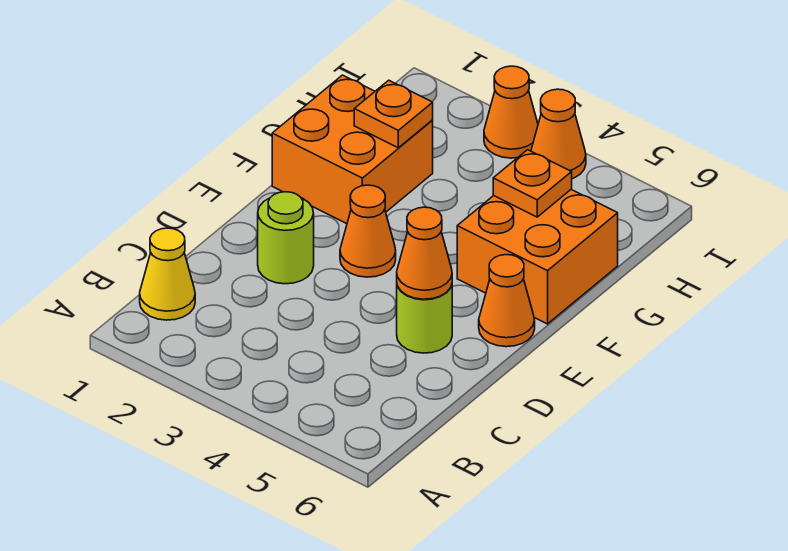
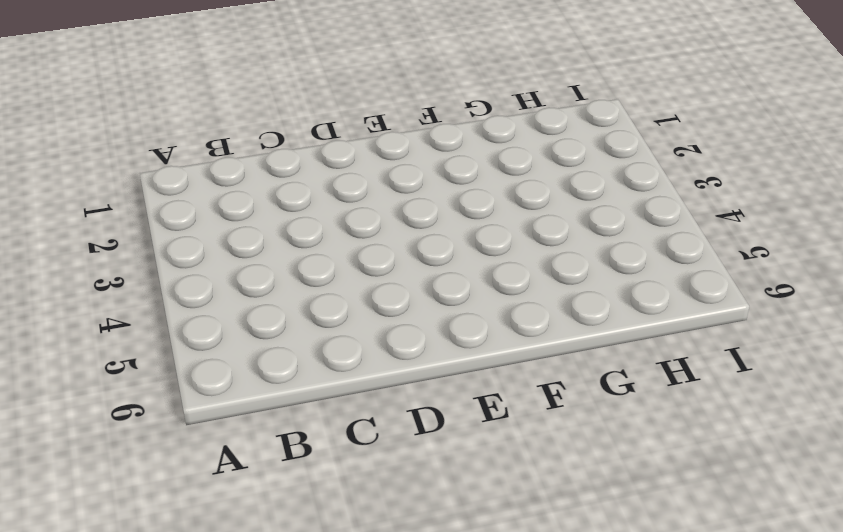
none -> yellow cone B1 level 1
none -> lime round brick D2 level 1
none -> lime round brick D5 level 1

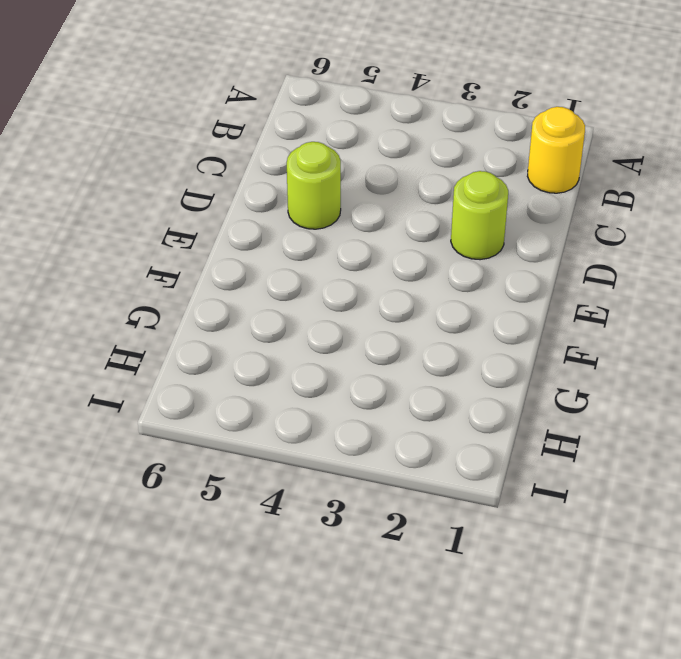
yellow round brick B1 level 1 -> yellow cone B1 level 1
none -> orange cone E3 level 1
none -> orange cone E6 level 1
none -> orange brick F1:G2 level 1

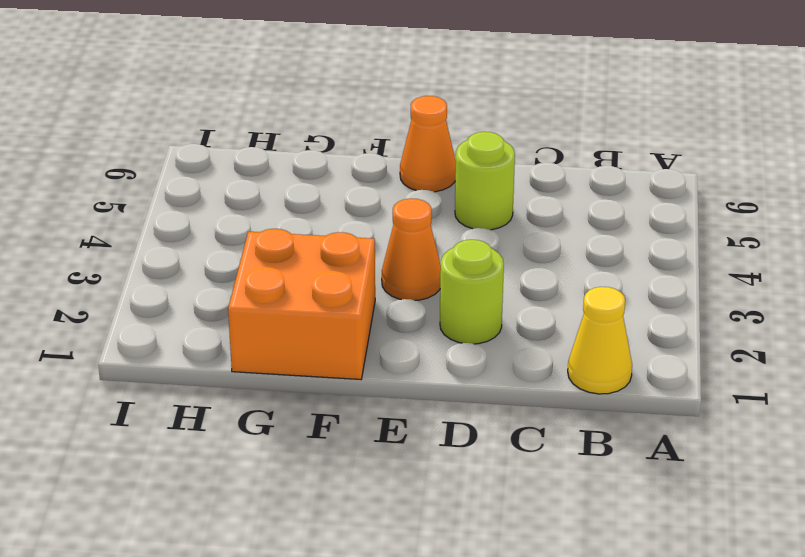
none -> orange brick F5:G6 level 1
none -> orange cone I3 level 1
none -> orange cone I4 level 1

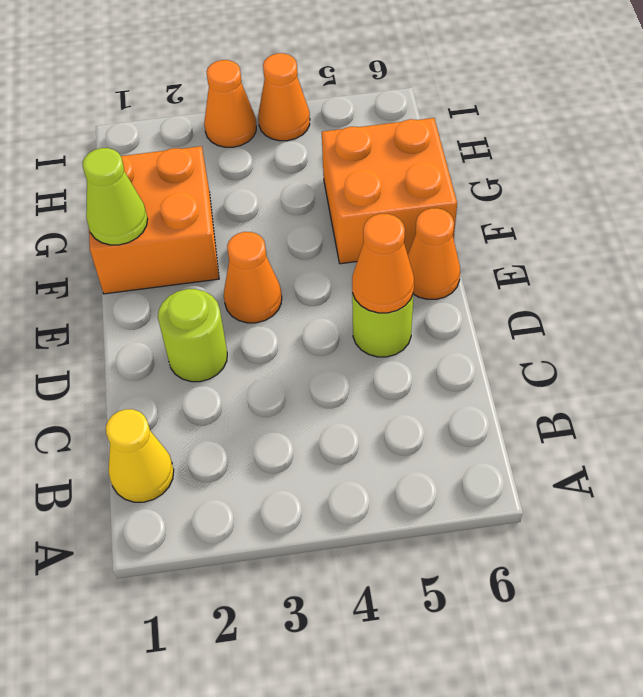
lime cone F1 level 2 -> none
none -> orange plate G2 level 2
none -> orange plate G5 level 2

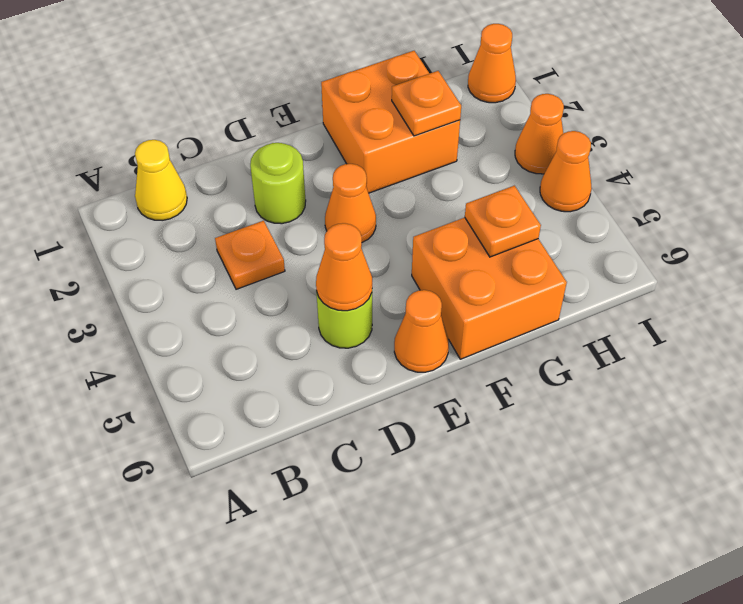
orange plate C3 level 1 -> none
orange cone I1 level 1 -> none

